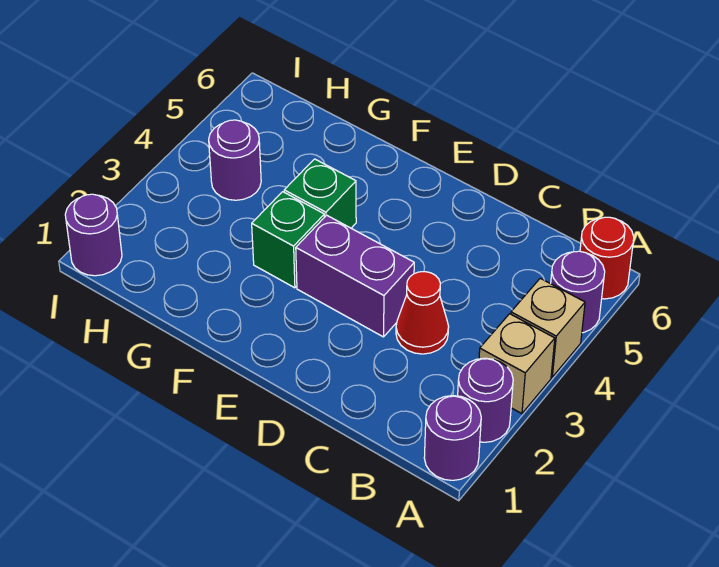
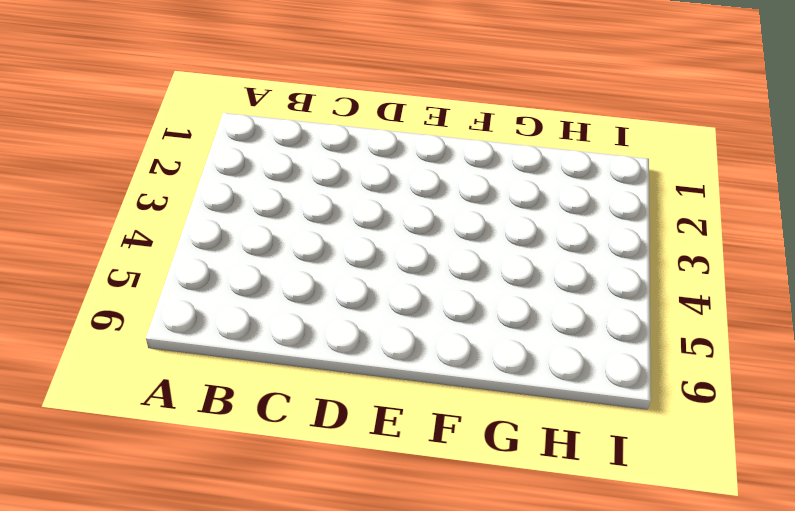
none -> purple round brick A1 level 1
none -> purple round brick A2 level 1
none -> tan brick A3 level 1

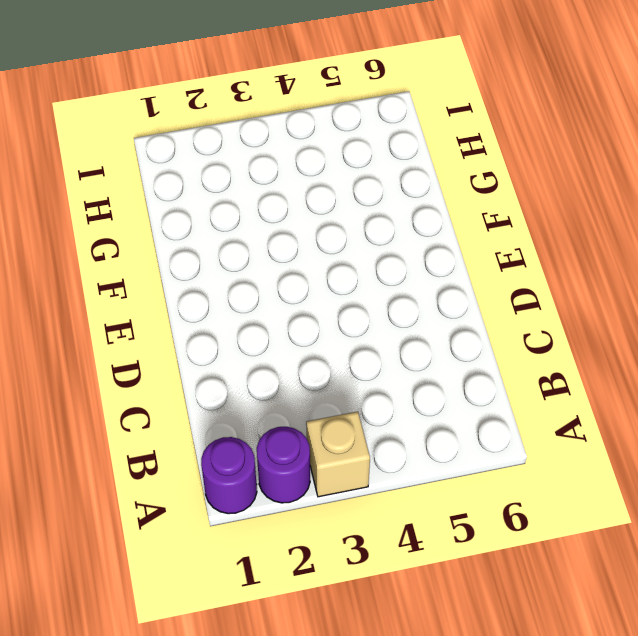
none -> tan brick A4 level 1
none -> purple round brick A5 level 1
none -> red round brick A6 level 1

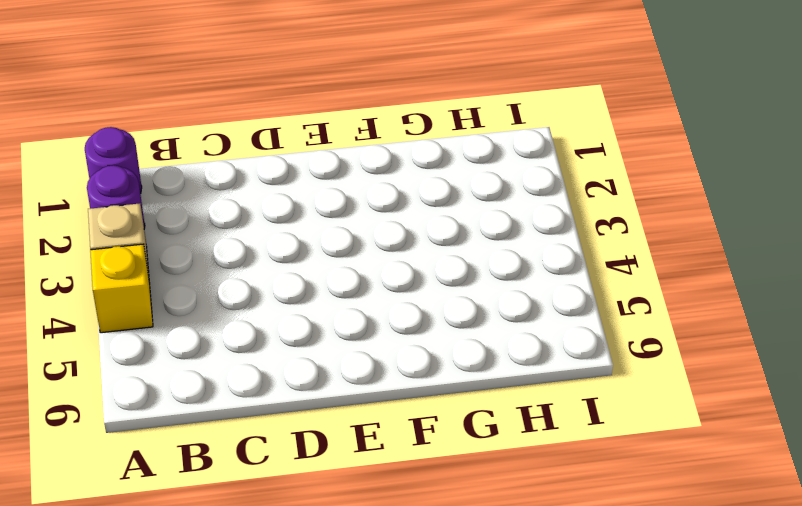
yellow brick A4 level 1 -> tan brick A4 level 1
none -> purple round brick A5 level 1
none -> red round brick A6 level 1
none -> red cone C3 level 1

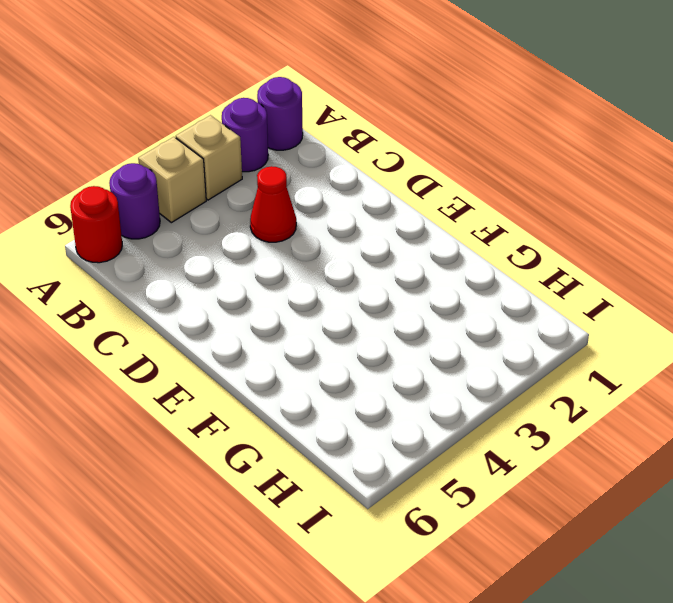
none -> purple brick D3:E3 level 1
none -> green brick F3 level 1
none -> green brick F4 level 1

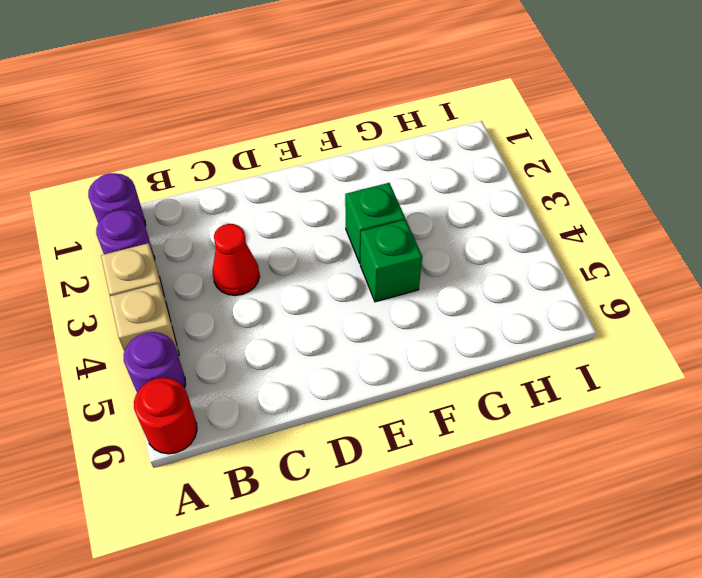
none -> purple brick D3:E3 level 1
none -> purple round brick H4 level 1
none -> purple round brick I1 level 1

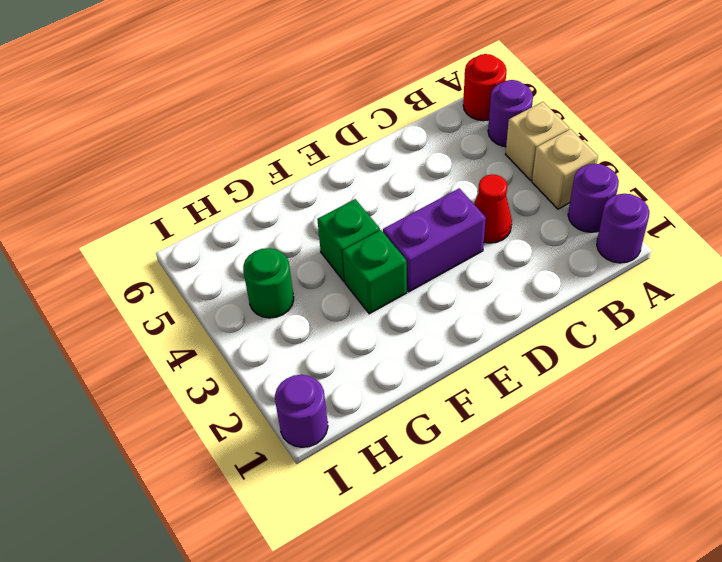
green round brick H4 level 1 -> purple round brick H4 level 1

